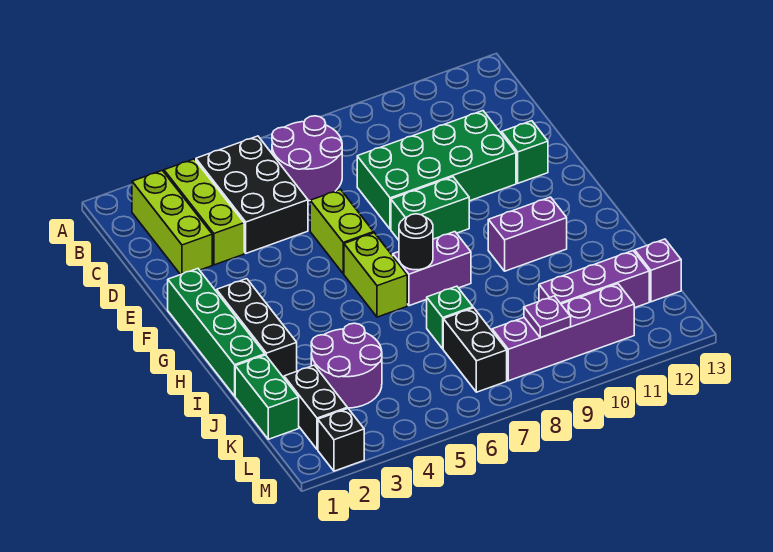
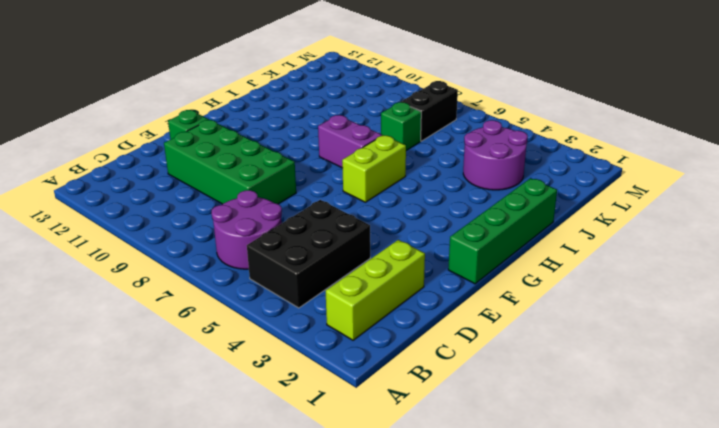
none -> lime brick B3:D3 level 1
none -> lime brick E6:F6 level 1
none -> green brick F8:F9 level 1

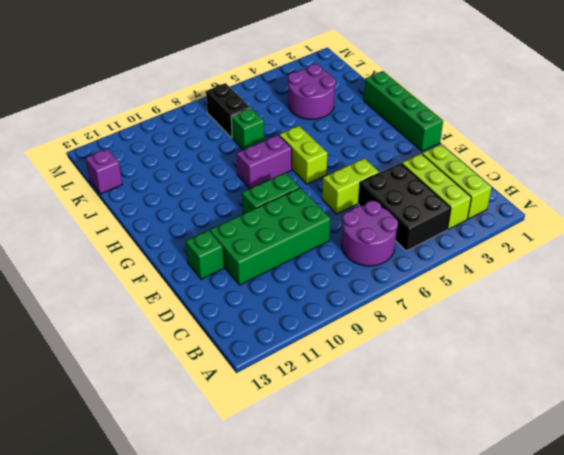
lime brick E5:E6 level 1 -> lime brick E6:F6 level 1
none -> black brick G2:I2 level 1
none -> purple brick H10:H11 level 1
none -> green brick J1:K1 level 1

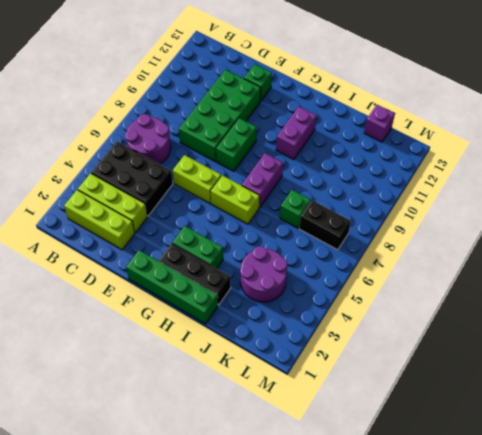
green brick G3:H3 level 1 -> green brick J1:K1 level 1
none -> black brick K2:L2 level 1
none -> purple brick K10:K12 level 1
none -> purple brick L8:L11 level 1

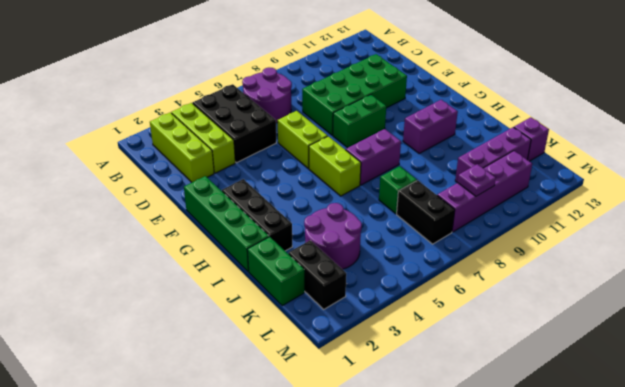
none -> green brick E12 level 1
none -> black brick M2 level 1
none -> black round brick H7 level 2

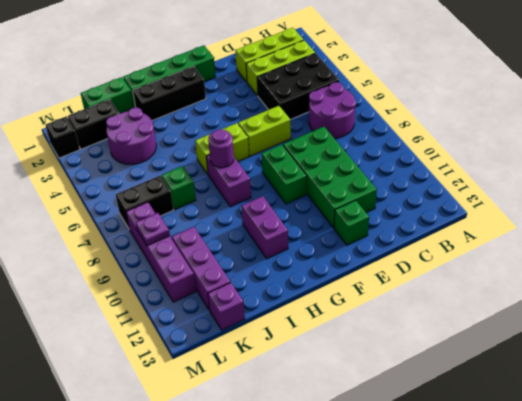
purple round brick H7 level 2 -> black round brick H7 level 2

